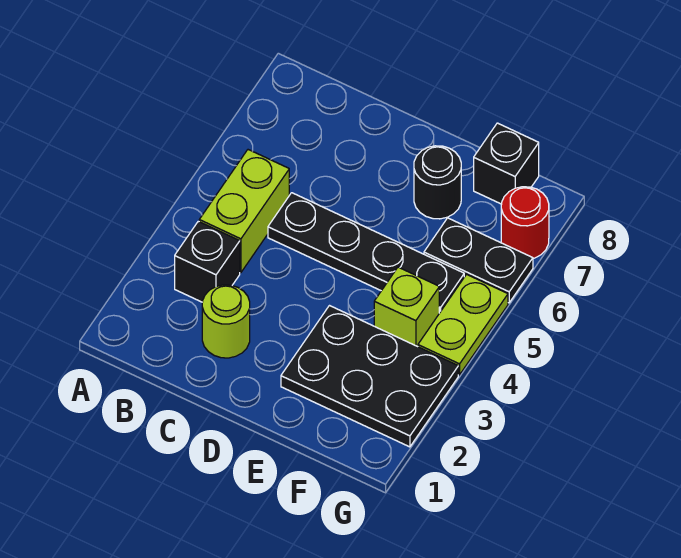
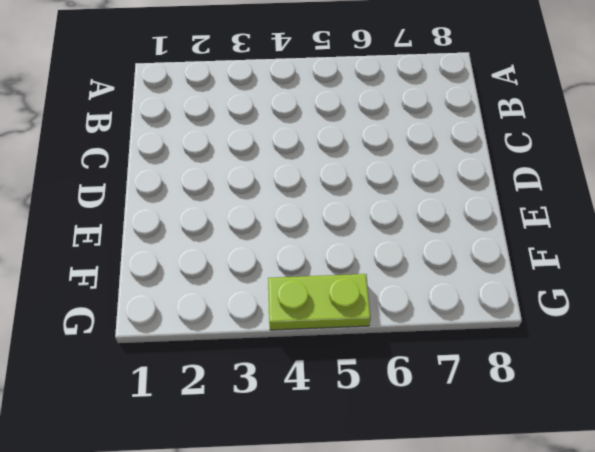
none -> black brick B3 level 1
none -> lime brick B4:B5 level 1

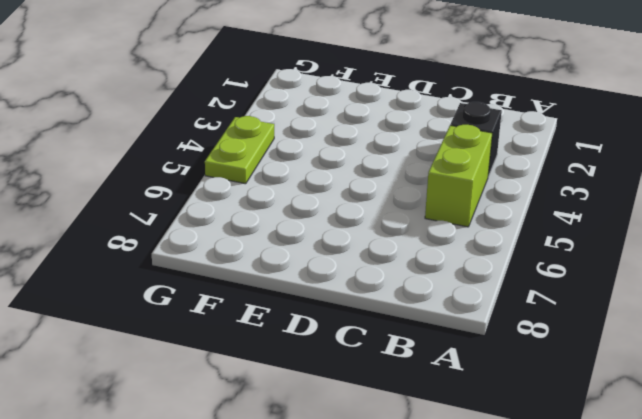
none -> lime round brick C2 level 1
none -> black plate C5:F5 level 1

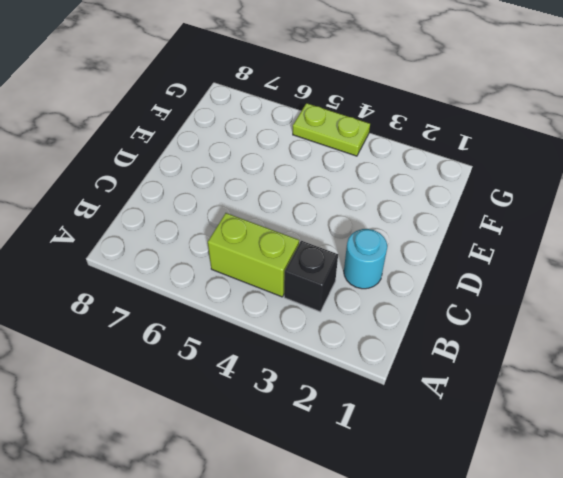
cyan round brick C2 level 1 -> lime round brick C2 level 1
none -> black plate C5:F5 level 1
none -> black plate E2:G3 level 1

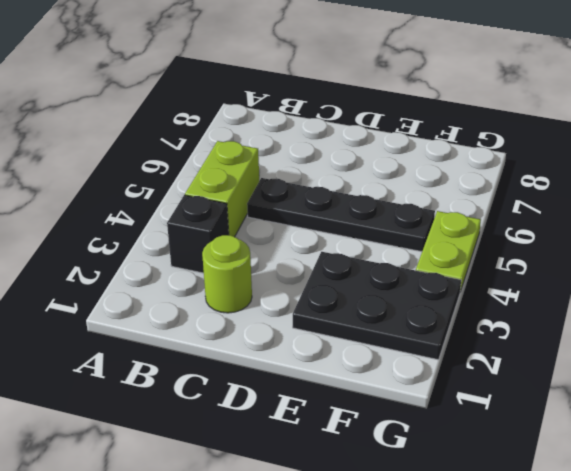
none -> black round brick E7 level 1
none -> lime brick F4 level 1

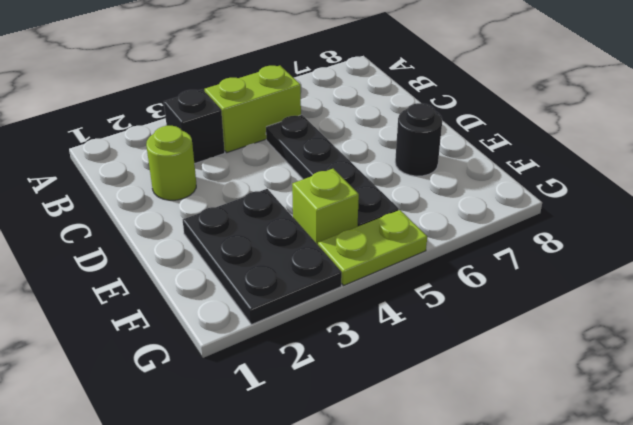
none -> black plate F6:G6 level 1
none -> black brick F8 level 1

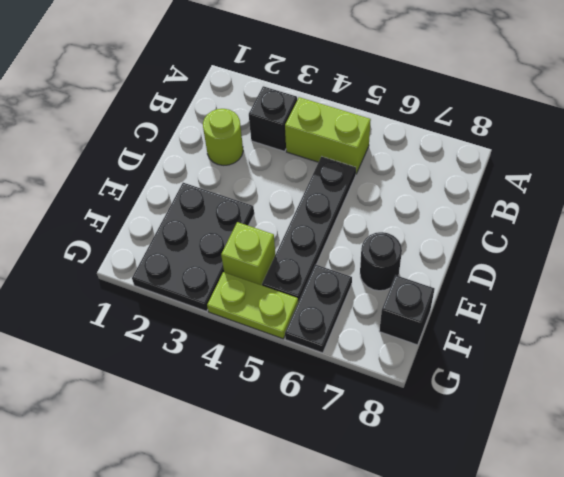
none -> red round brick G7 level 1

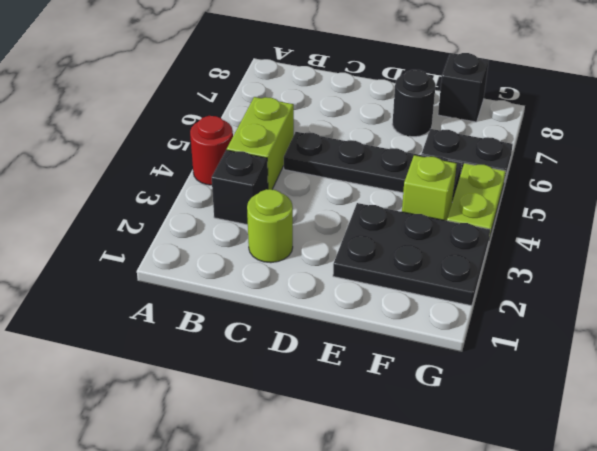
red round brick A4 level 1 -> red round brick G7 level 1

